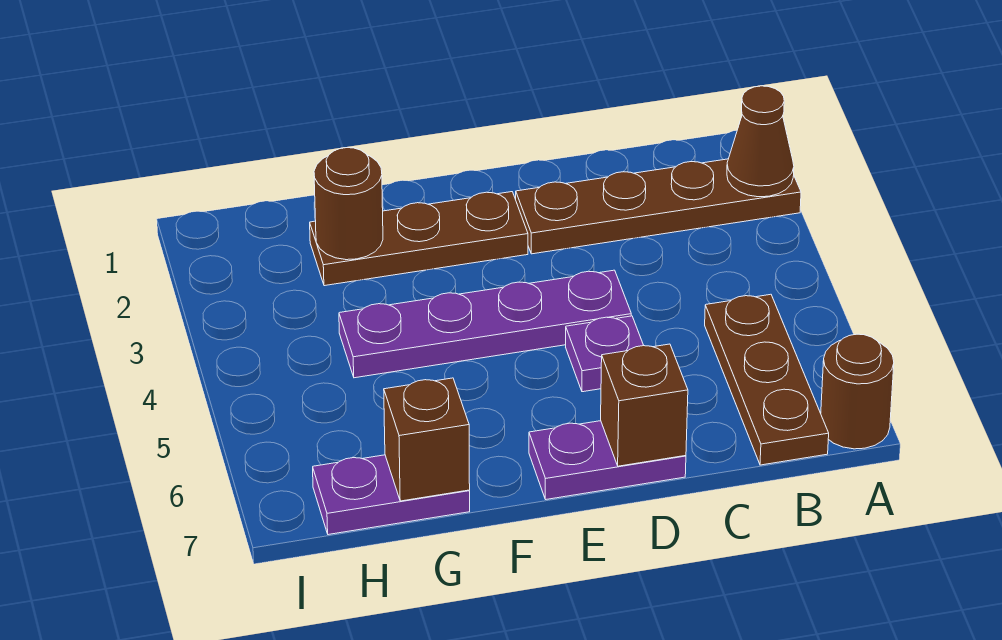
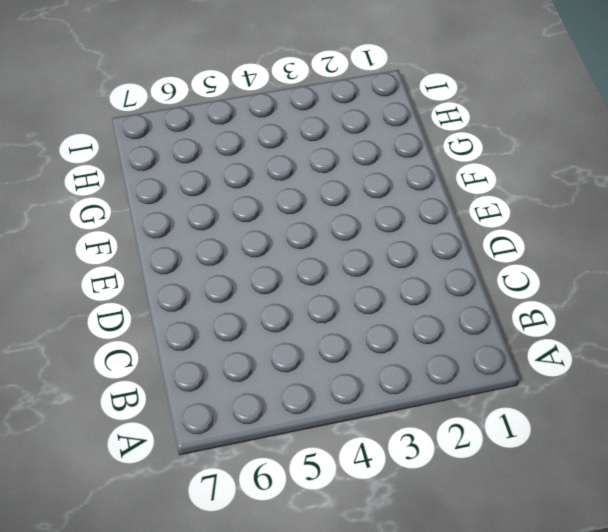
none -> brown plate A2:D2 level 1
none -> brown round brick A7 level 1
none -> brown plate B5:B7 level 1

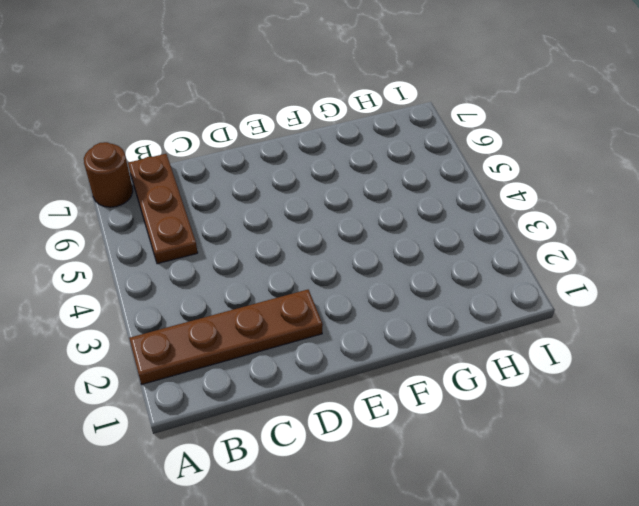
none -> purple plate D4:G4 level 1
none -> purple plate D5 level 1
none -> purple plate D7:E7 level 1

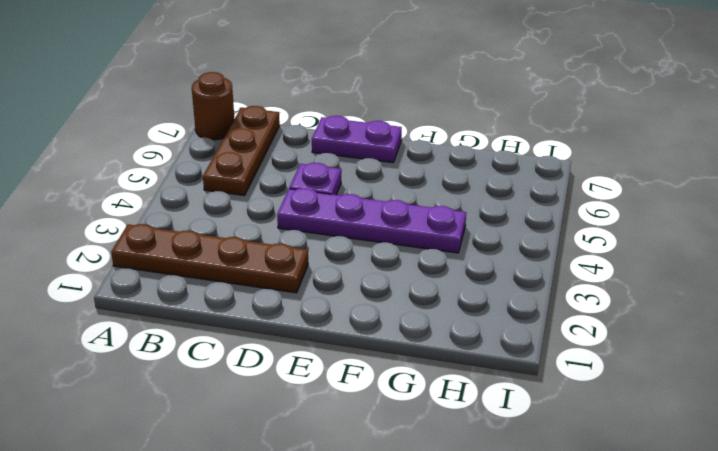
none -> brown plate E2:G2 level 1
none -> purple plate G7:H7 level 1
none -> brown cone A2 level 2

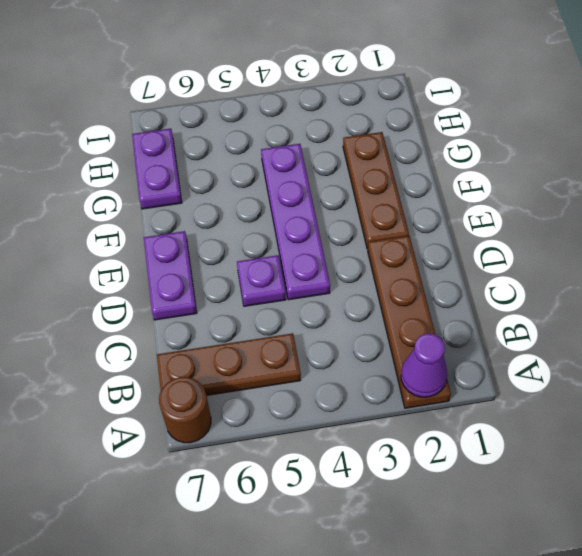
purple cone A2 level 2 -> brown cone A2 level 2
none -> brown brick D7 level 2
none -> brown round brick G2 level 2
none -> brown brick G7 level 2

